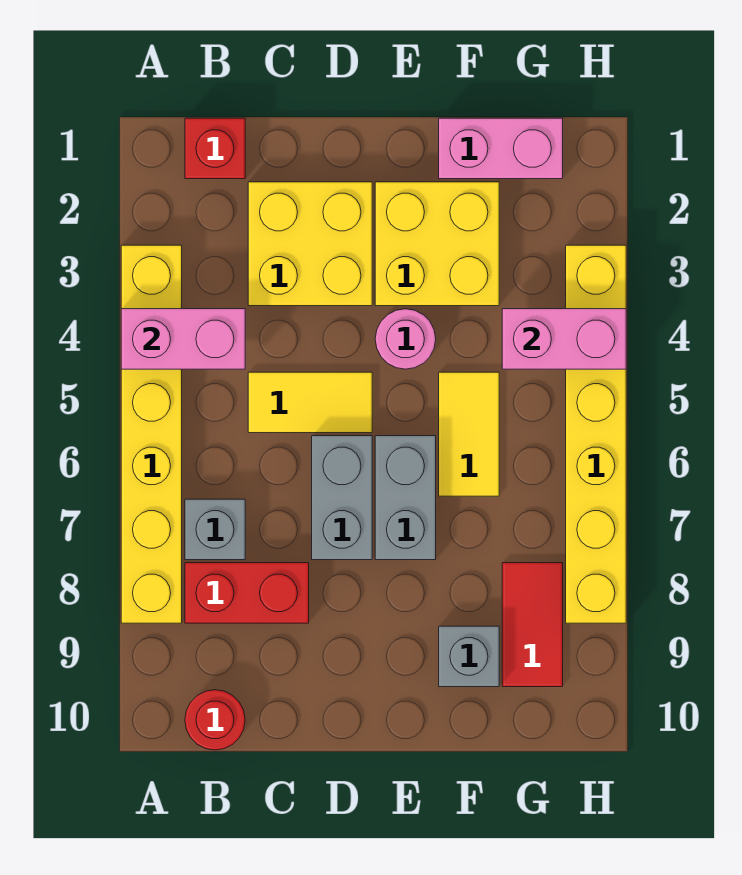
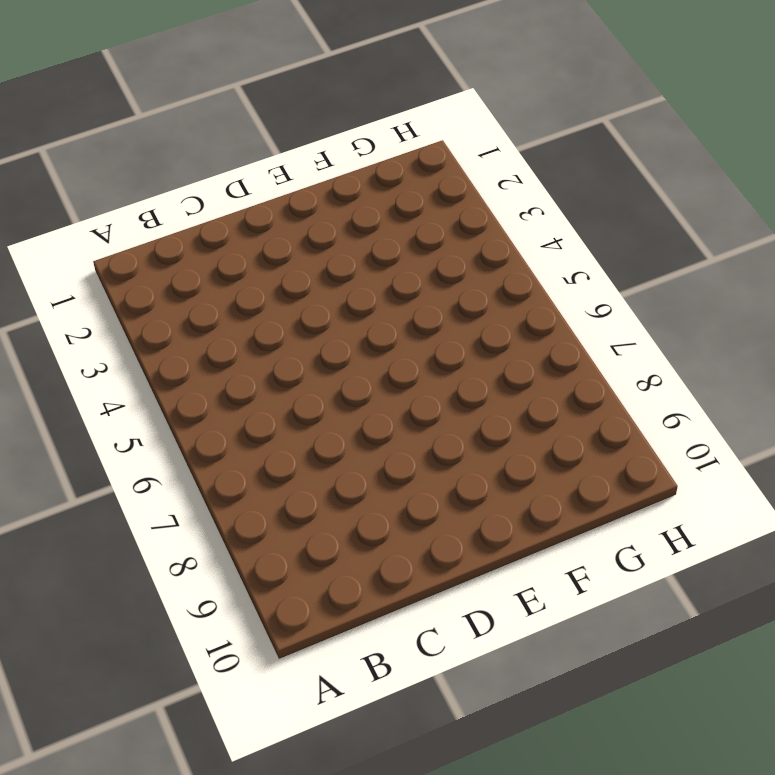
none -> yellow brick A3:A8 level 1
none -> red brick B1 level 1
none -> grey brick B7 level 1

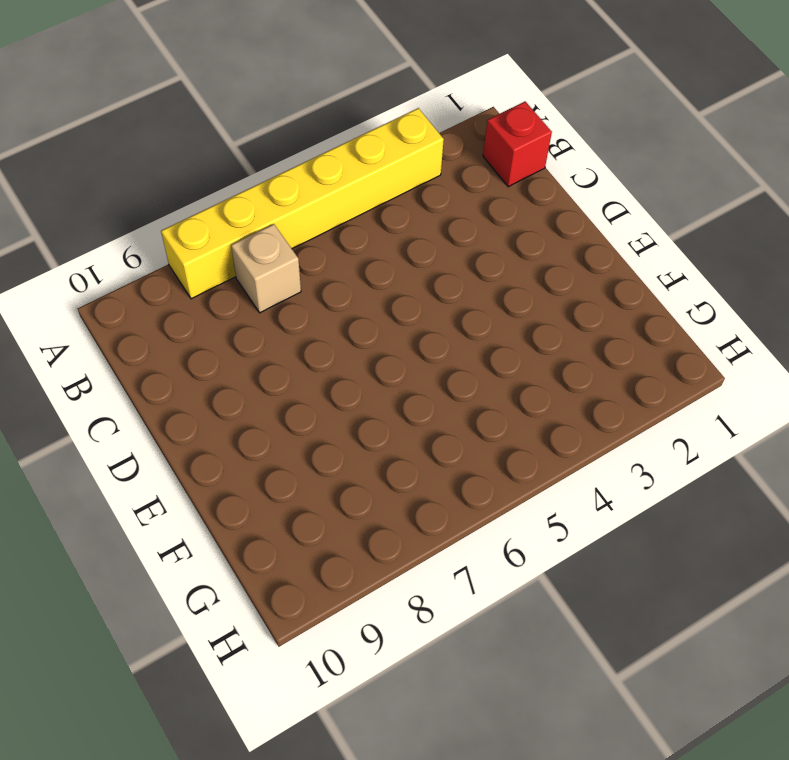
tan brick B7 level 1 -> grey brick B7 level 1
none -> red brick B8:C8 level 1
none -> red round brick B10 level 1
none -> yellow brick C2:D3 level 1

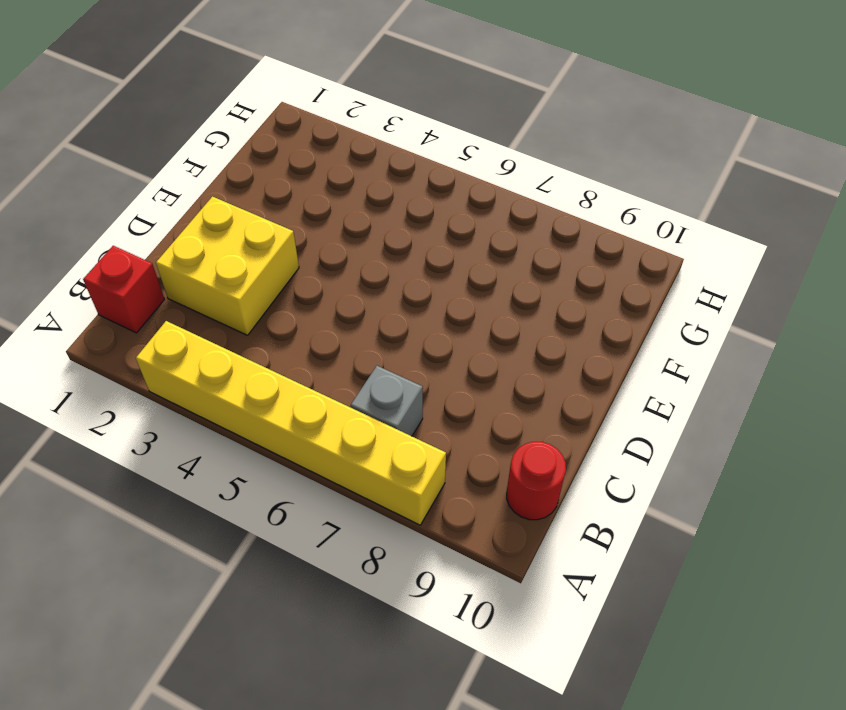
none -> red brick B8:C8 level 1
none -> yellow tile C5:D5 level 1
none -> grey brick D6:D7 level 1

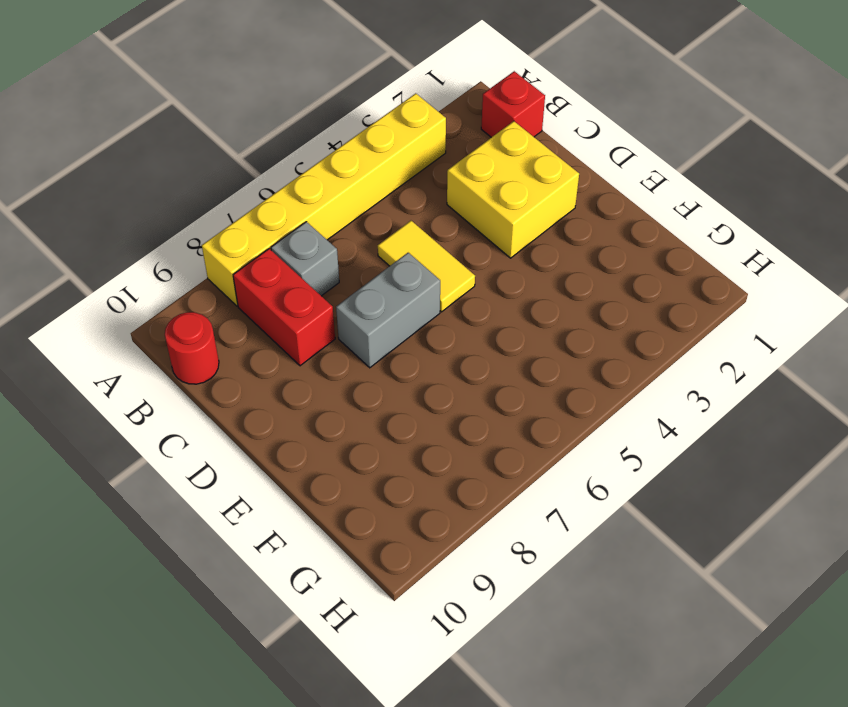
none -> yellow brick E2:F3 level 1
none -> pink round brick E4 level 1
none -> grey brick E6:E7 level 1

